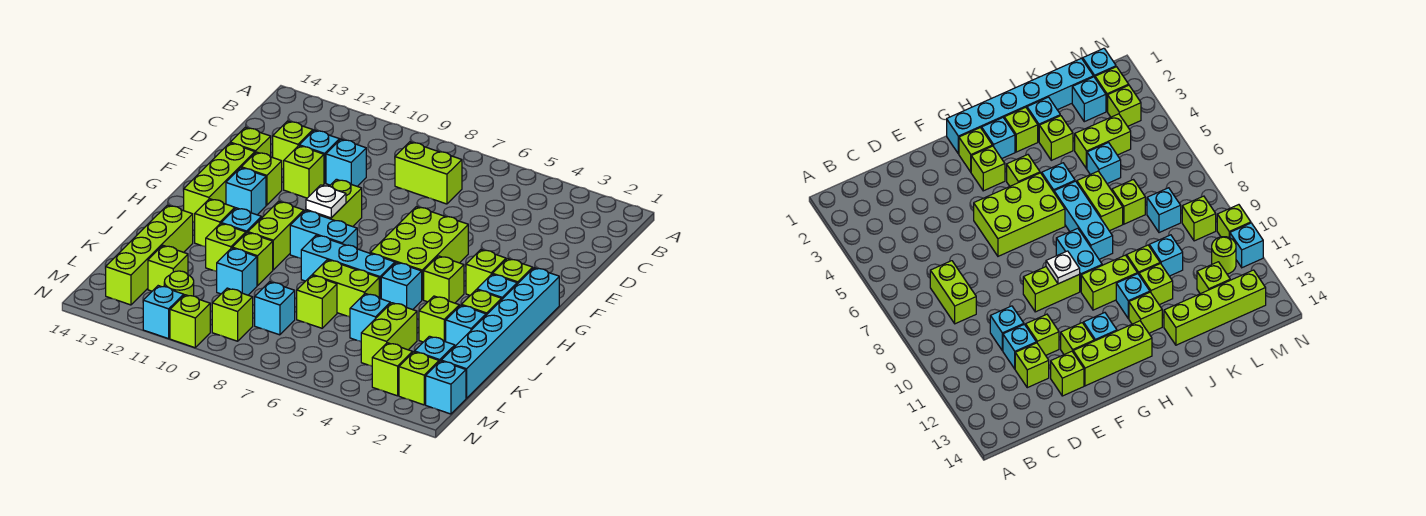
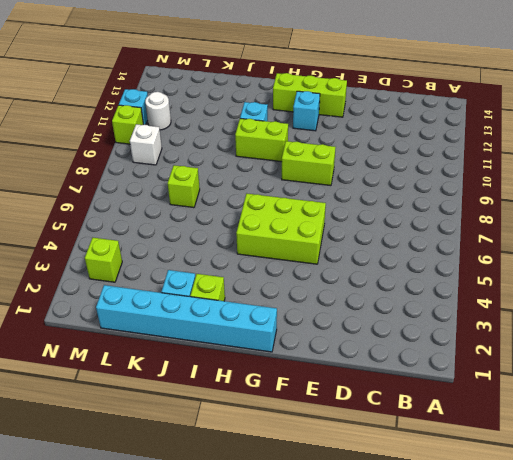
white brick M9 level 1 -> lime brick M9 level 1
white round brick M11 level 1 -> lime round brick M11 level 1
none -> lime brick C7:C8 level 1
none -> cyan brick D10 level 1
none -> cyan brick D11 level 1
none -> lime brick D12 level 1

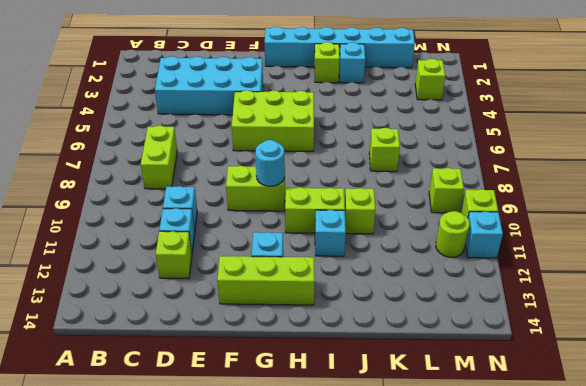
cyan brick C3:F4 level 1 -> none
cyan round brick G9 level 2 -> white plate G9 level 2
none -> lime brick E11 level 1
none -> lime brick E13 level 1
none -> lime brick F12 level 1
none -> lime brick G2 level 1

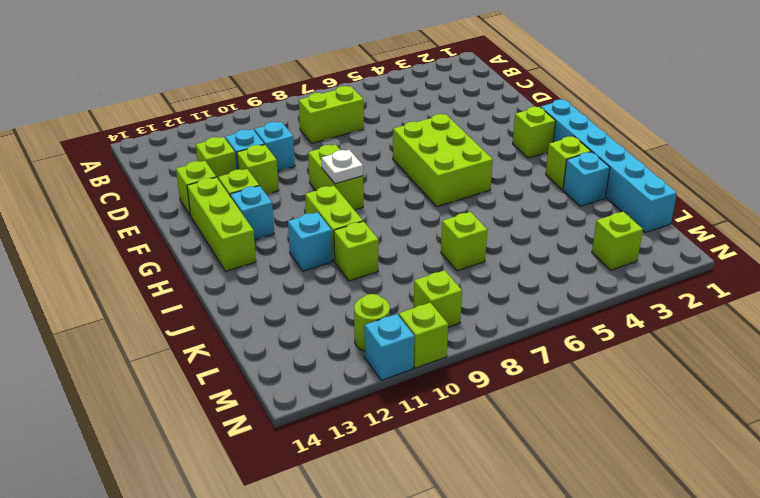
none -> lime brick G3 level 1
none -> cyan brick H2 level 1
none -> lime brick H4 level 1
none -> cyan brick H8:H9 level 1

